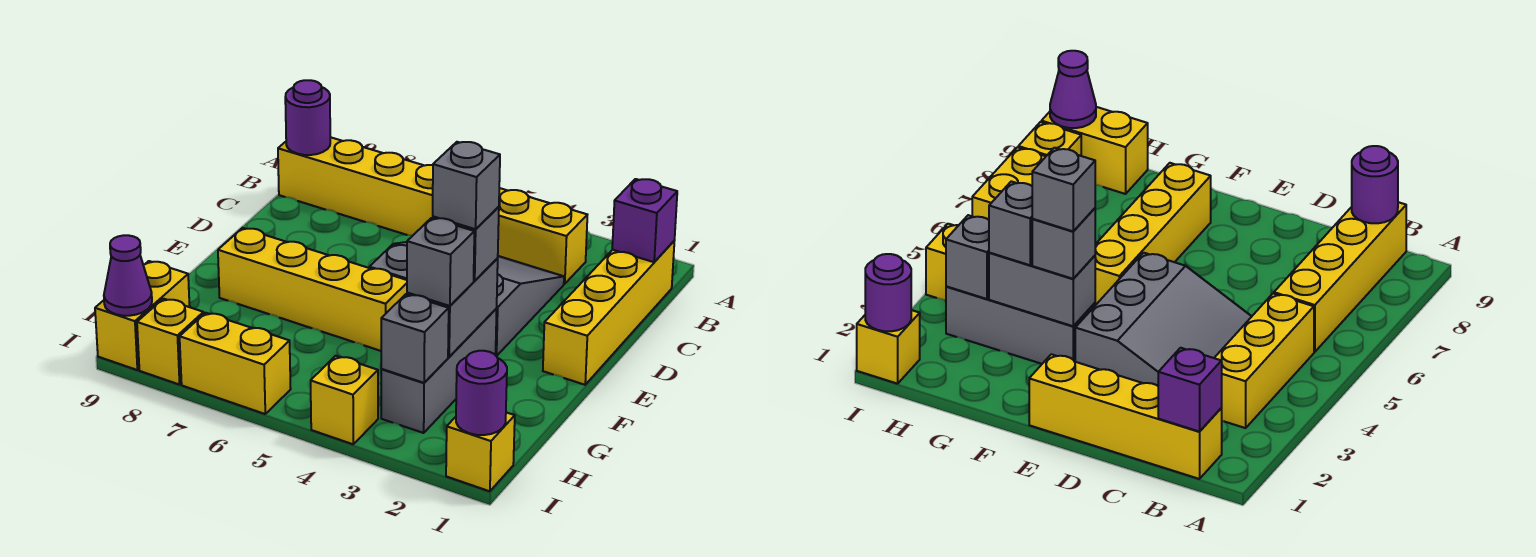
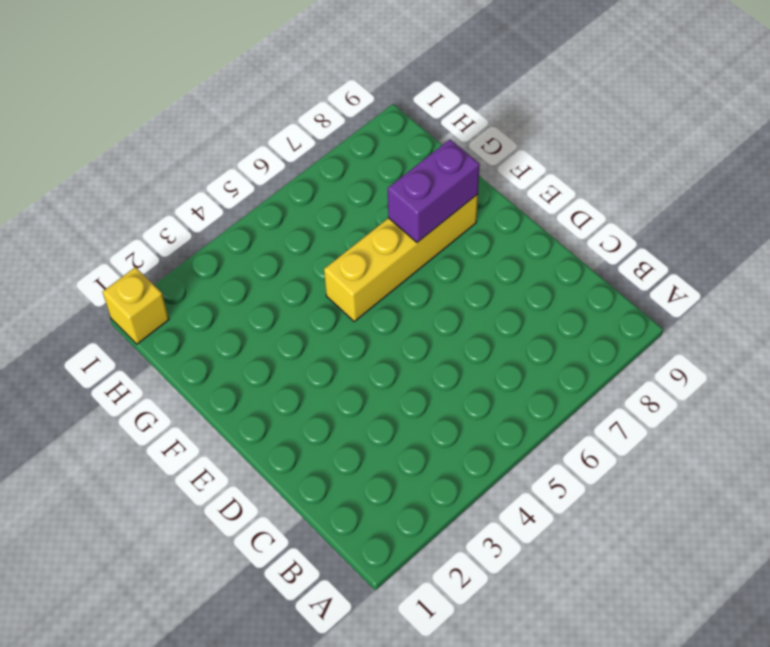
purple brick F7:F8 level 2 -> none
none -> yellow brick B1:E1 level 1
none -> yellow brick B3:B5 level 1
none -> yellow brick B6:B9 level 1

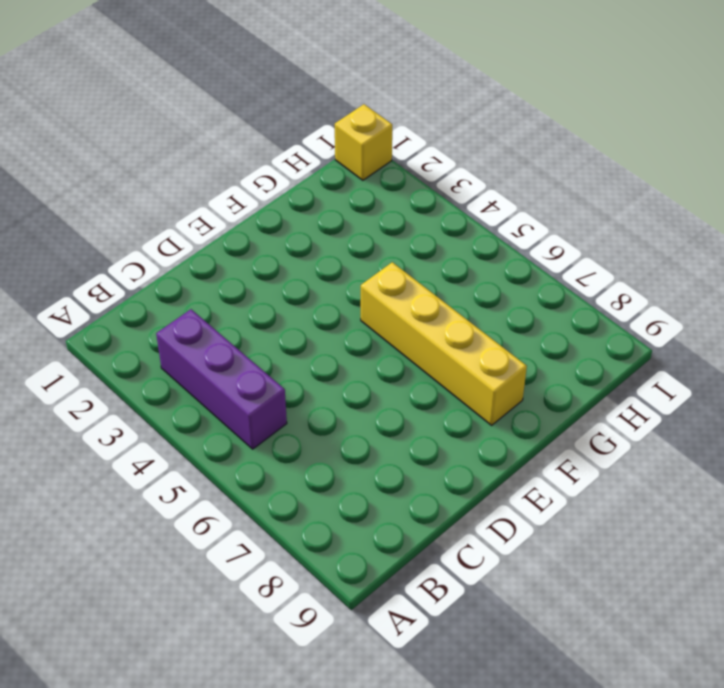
purple brick B3:B5 level 1 -> yellow brick B3:B5 level 1
none -> yellow brick B1:E1 level 1
none -> yellow brick B6:B9 level 1
none -> grey slope C3:E5 level 1 top E

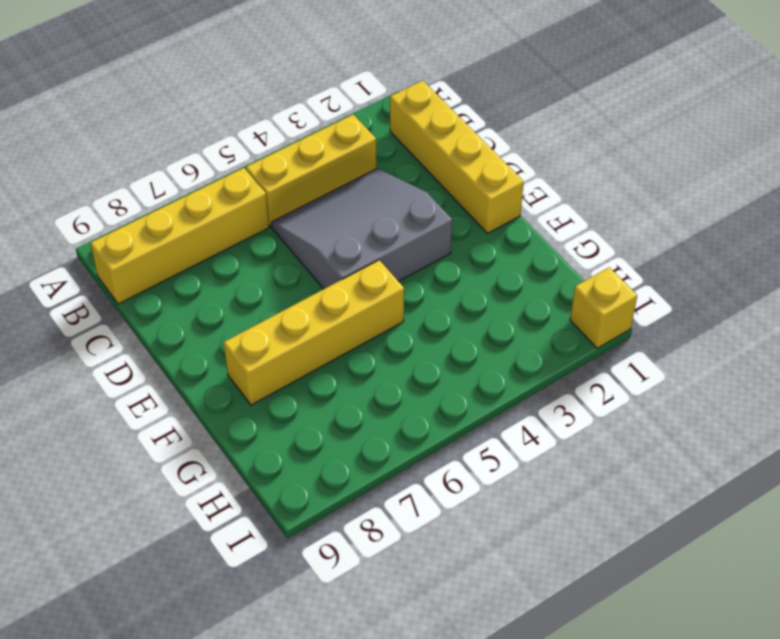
none -> grey brick F3:H3 level 1
none -> yellow brick H9:I9 level 1
none -> yellow brick I4 level 1

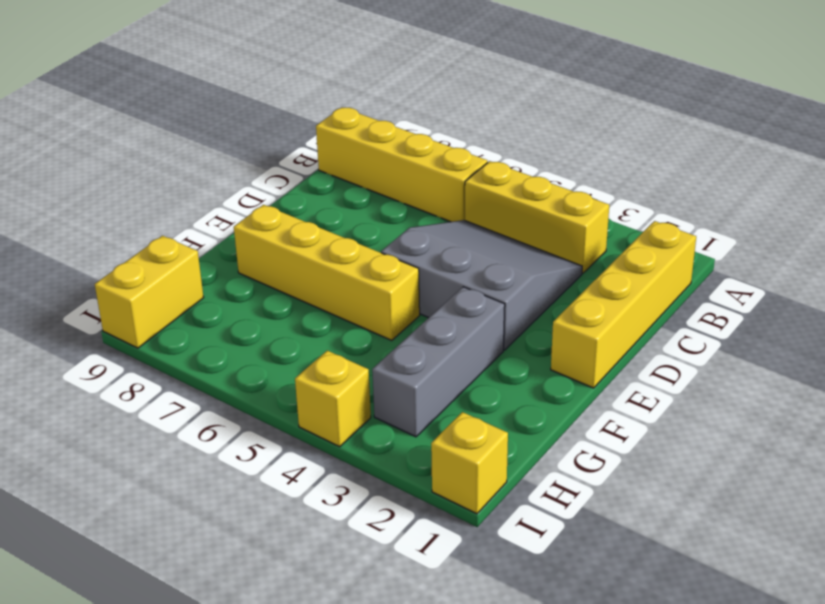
none -> yellow brick I6:I7 level 1
none -> yellow brick I8 level 1
none -> purple brick B1 level 2

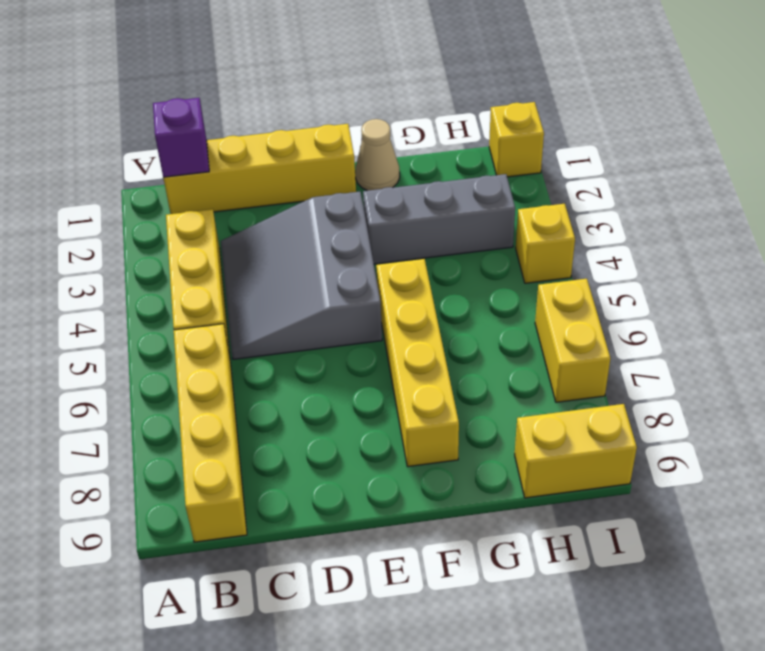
tan cone F1 level 1 -> none
none -> yellow brick I8 level 1
none -> purple round brick B9 level 2
none -> grey brick F3:G3 level 2

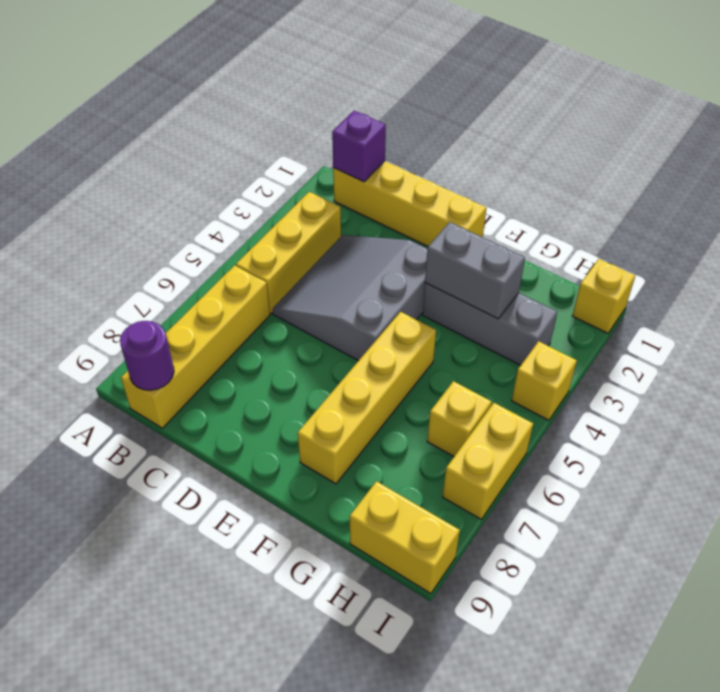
yellow brick H6 level 1 -> yellow brick I8 level 1
none -> grey brick H3 level 2
none -> purple round brick I1 level 2
none -> purple cone I9 level 2

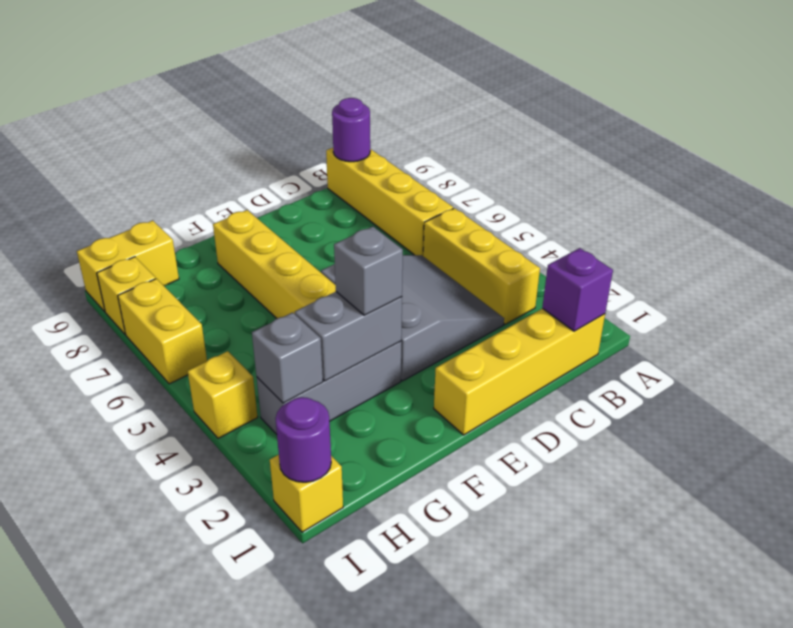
none -> purple cone I9 level 2
none -> grey brick G3 level 3
none -> grey brick F3 level 4

